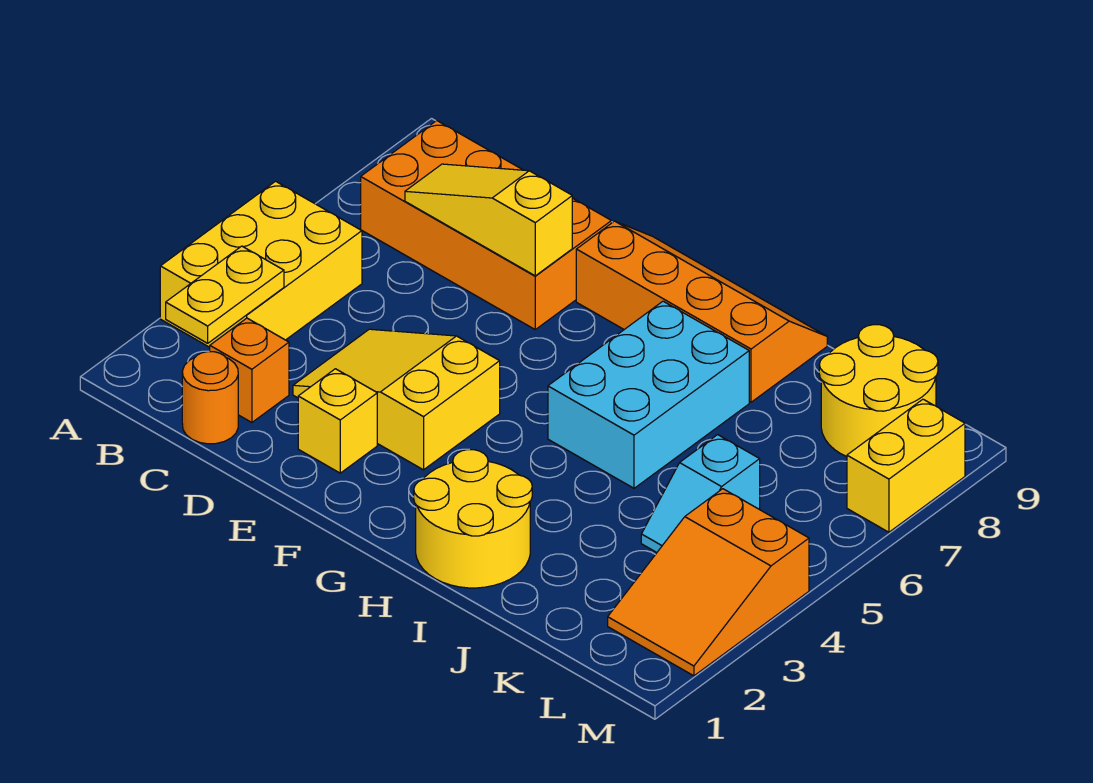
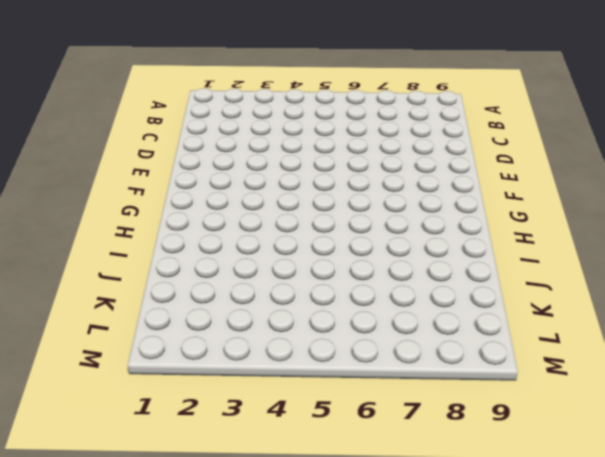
none -> yellow brick A3:B5 level 1
none -> orange brick B7:E8 level 1
none -> orange round brick C1 level 1

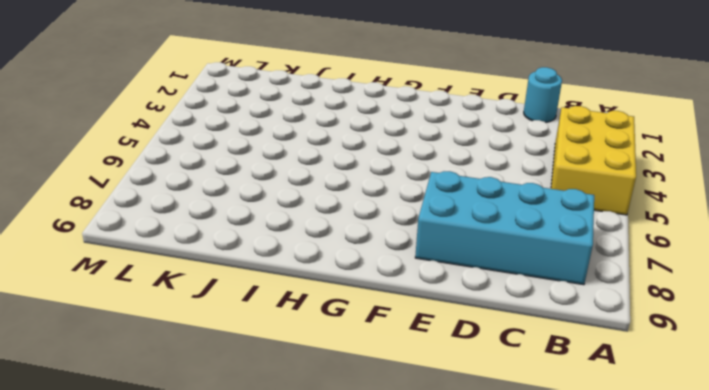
cyan brick B7:E8 level 1 -> orange brick B7:E8 level 1
cyan round brick C1 level 1 -> orange round brick C1 level 1
none -> orange brick C2 level 1
none -> yellow slope D3:F4 level 1 top F
none -> yellow brick E2 level 1

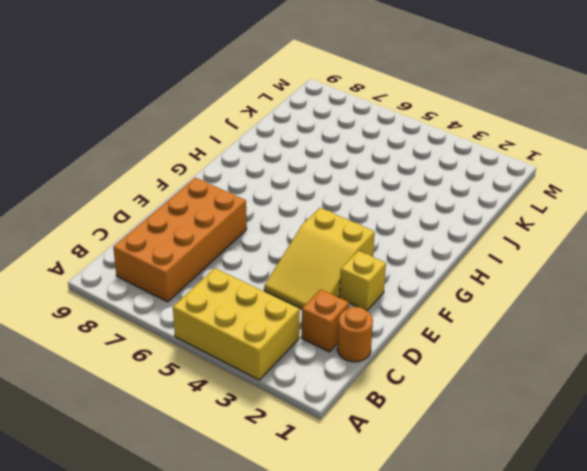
none -> orange slope F8:I9 level 1 top 8
none -> yellow round brick H1:I2 level 1
none -> cyan brick H5:I7 level 1

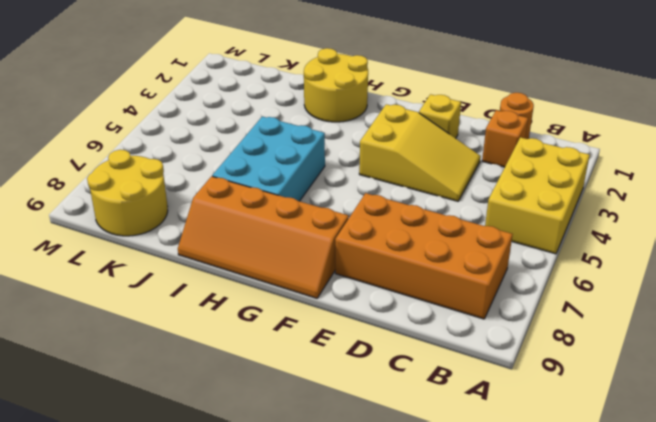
none -> cyan slope K4:K5 level 1 top 5
none -> orange slope L2:M4 level 1 top 4
none -> yellow brick M7:M8 level 1

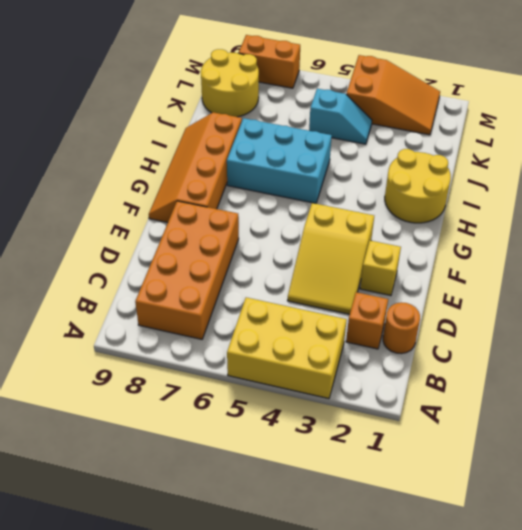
orange brick M7:M8 level 1 -> yellow brick M7:M8 level 1
none -> yellow plate B2:B3 level 2
none -> yellow slope C7:E7 level 2 top E

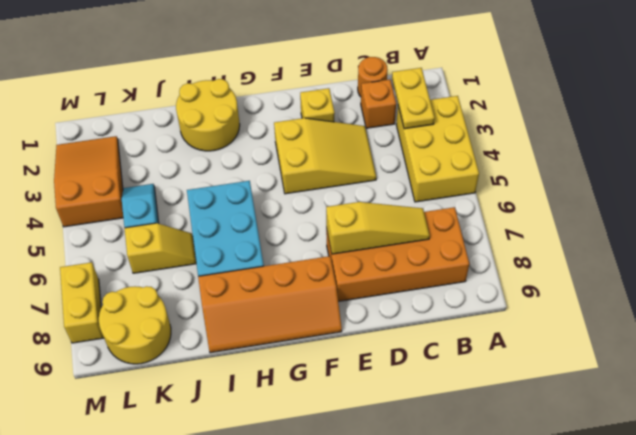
yellow slope J6:K6 level 1 top K -> none

